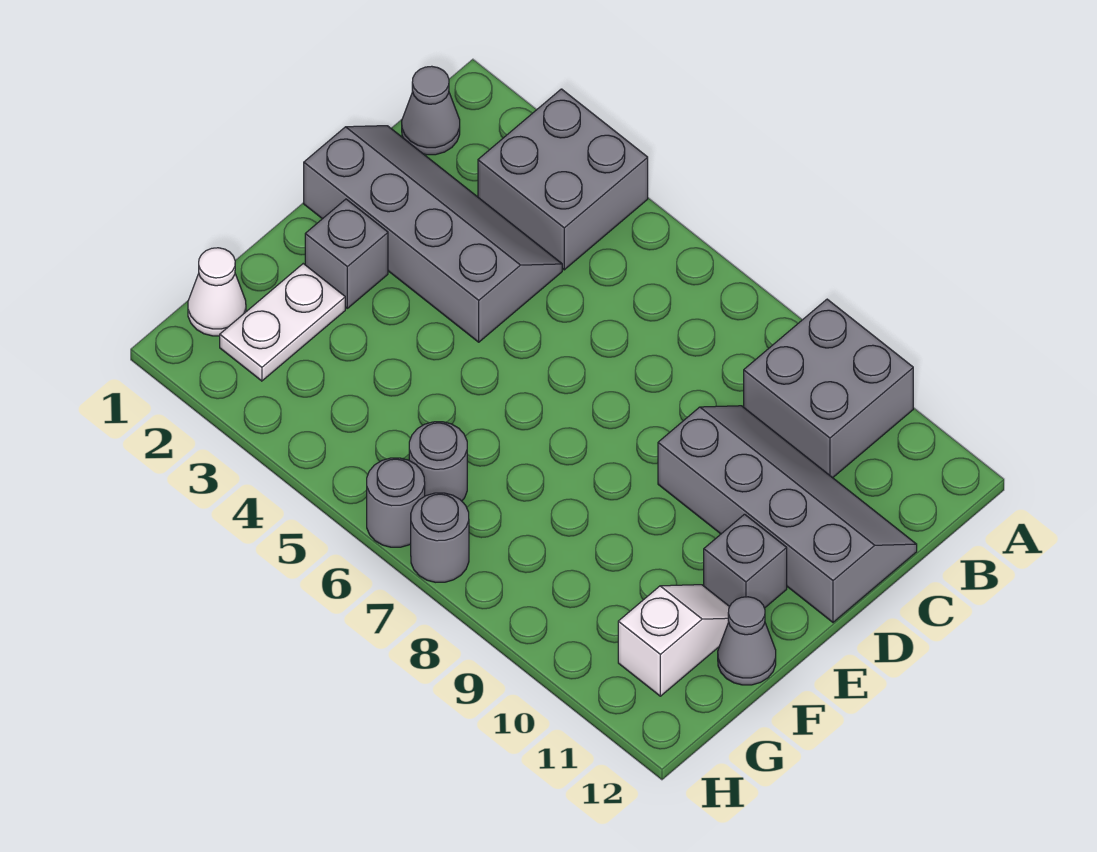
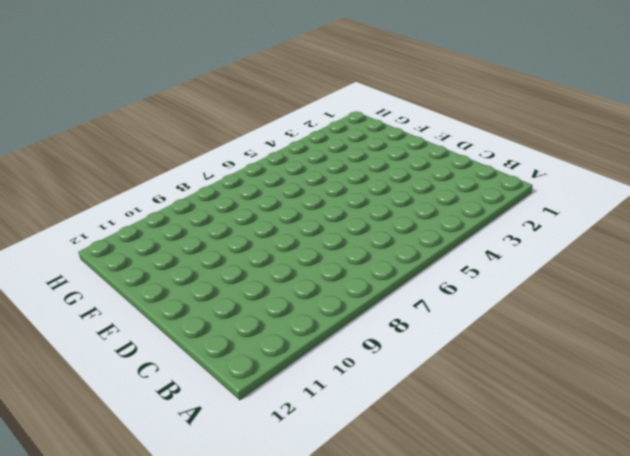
none -> grey brick A3:B4 level 1
none -> grey brick A9:B10 level 1
none -> grey cone B1 level 1

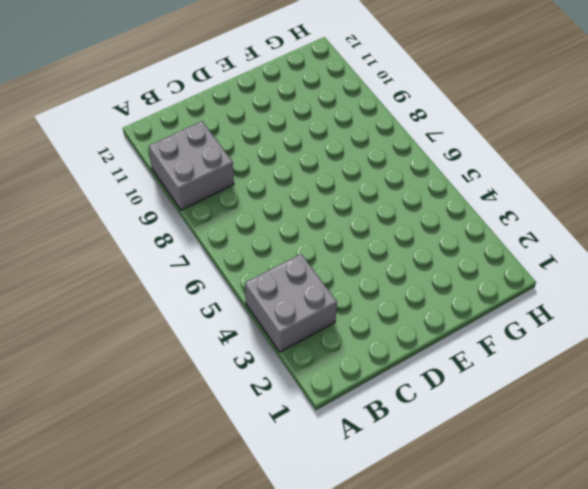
none -> grey cone B1 level 1
none -> grey slope C1:D4 level 1 top D
none -> grey slope C9:D12 level 1 top D

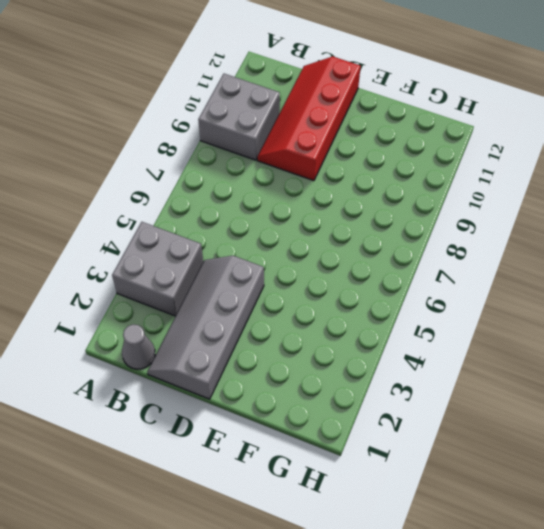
red slope C9:D12 level 1 top D -> grey slope C9:D12 level 1 top D
none -> grey brick E2 level 1
none -> grey brick E11 level 1
none -> white plate F2:G2 level 1

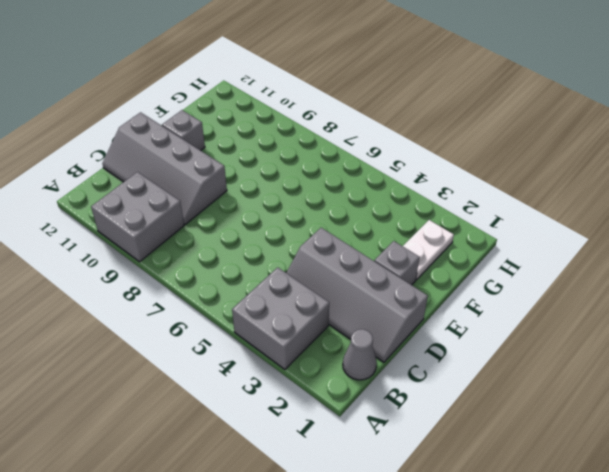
none -> white slope F11:G11 level 1 top G
none -> grey cone F12 level 1
none -> white cone G1 level 1

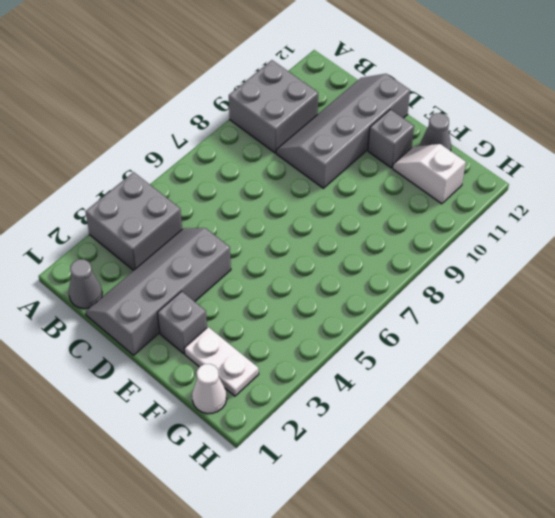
none -> grey round brick G6 level 1
none -> grey round brick H6 level 1
none -> grey round brick H7 level 1

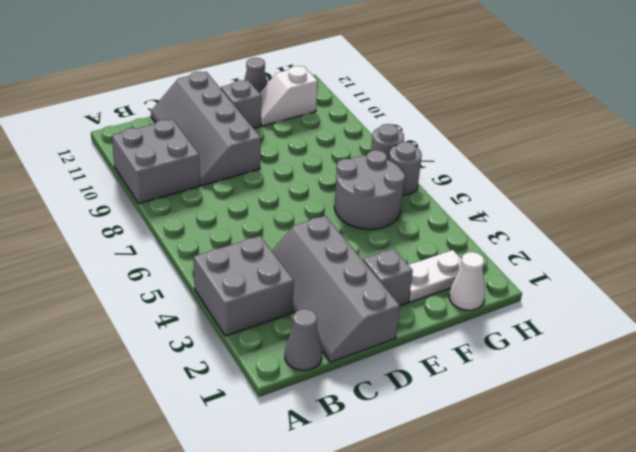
grey round brick F5:G6 level 1 -> grey round brick G6 level 1

